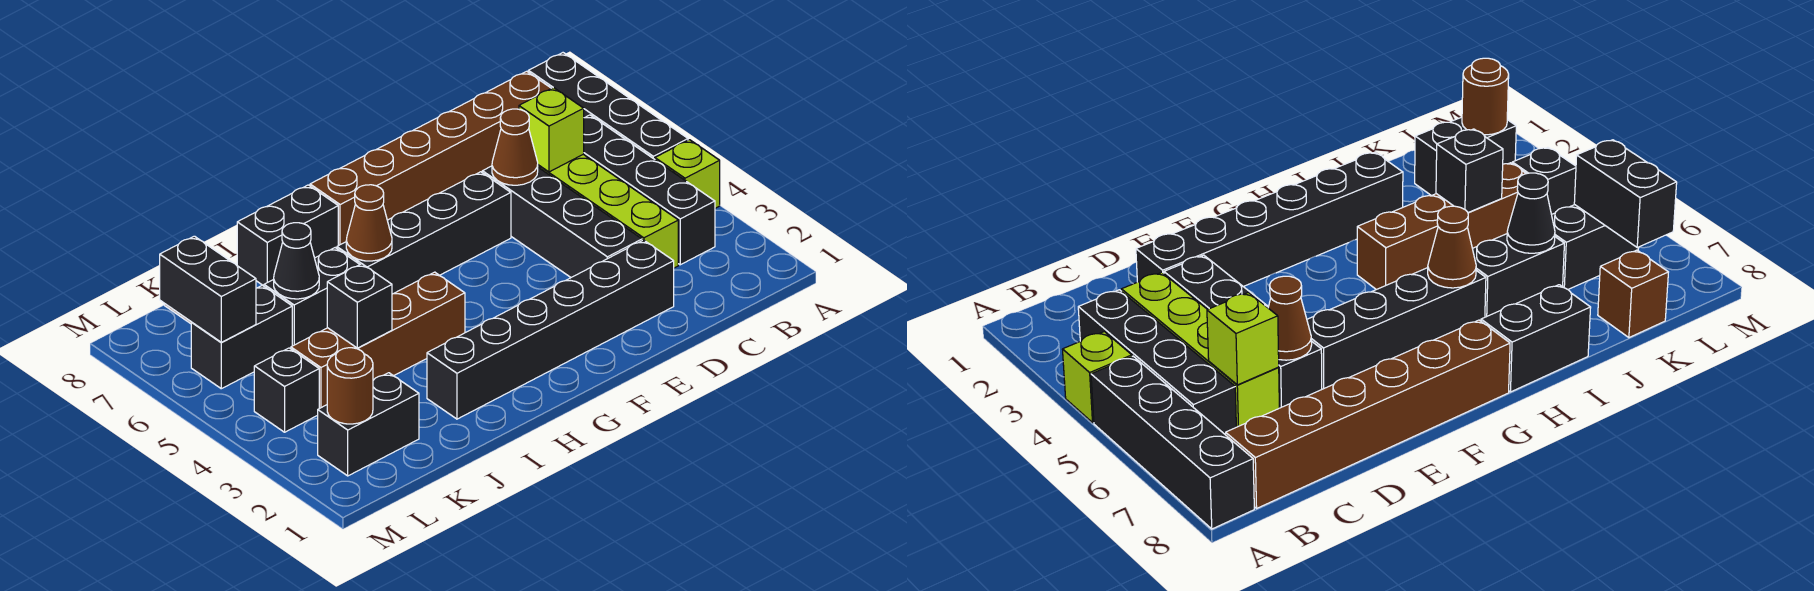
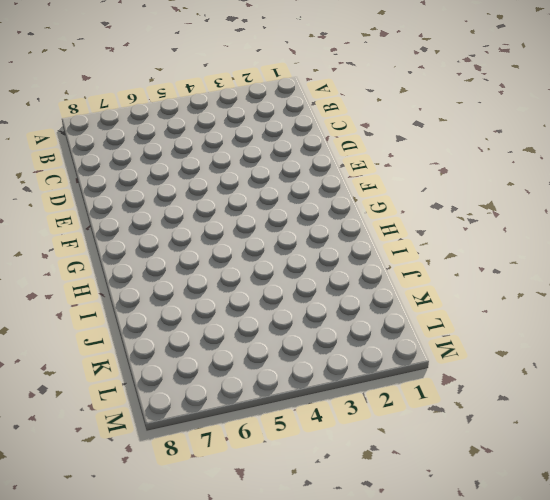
none -> lime brick A4 level 1
none -> black brick A5:A8 level 1
none -> black brick B3:B6 level 1

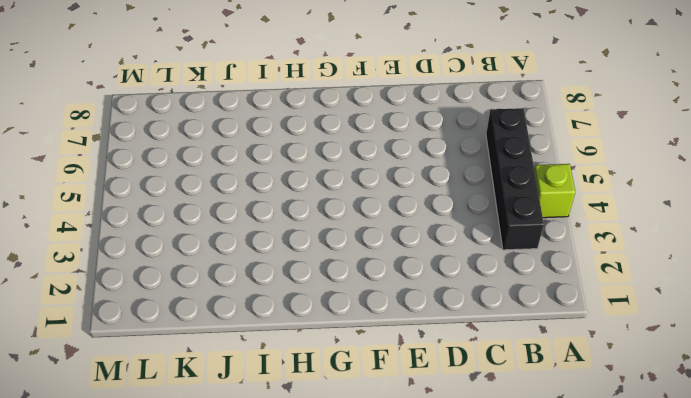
none -> black brick A5:A8 level 1
none -> brown brick B8:G8 level 1
none -> lime brick C3:C6 level 1

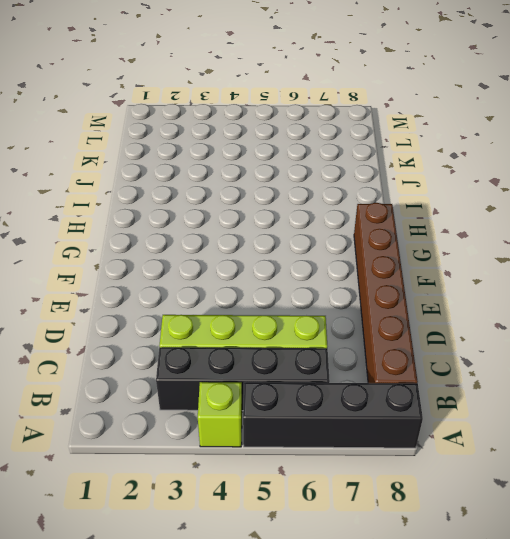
none -> black brick D2:I2 level 1
none -> black brick D3:D6 level 1
none -> black brick E6:H6 level 1

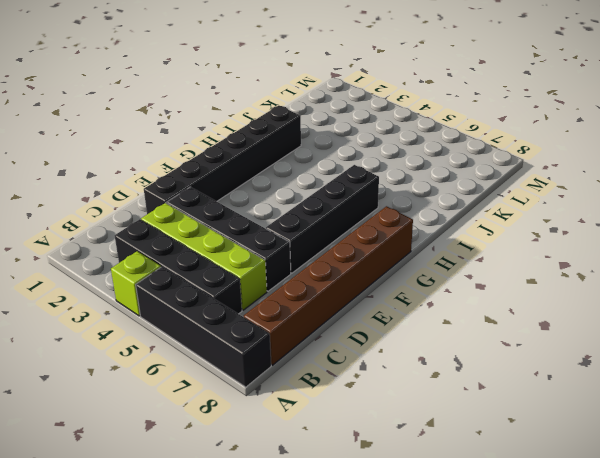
none -> brown brick H4:K4 level 1
none -> black brick H8:I8 level 1
none -> black brick I6:J6 level 1

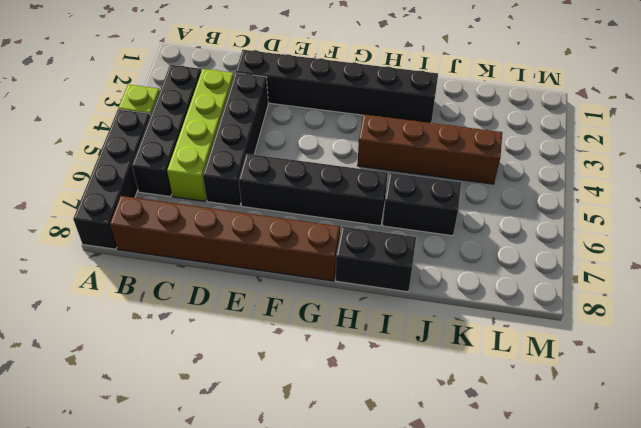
none -> black brick K2:L2 level 1
none -> black brick K6:L6 level 1
none -> brown brick K8 level 1

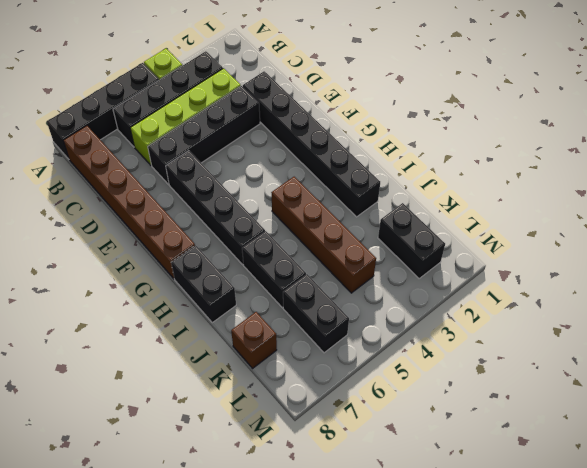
none -> black brick L4 level 1
none -> lime brick C6 level 2
none -> brown cone D6 level 2

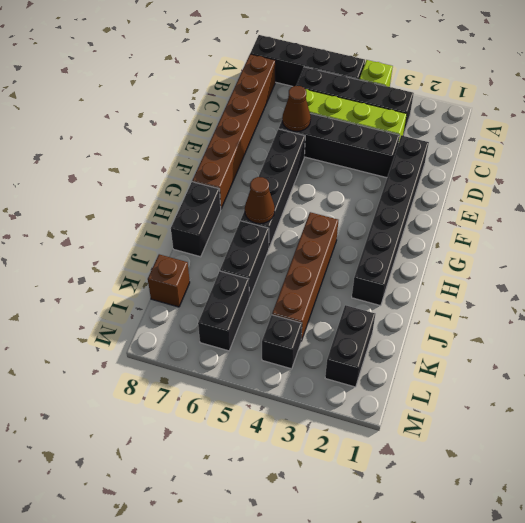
none -> lime brick C6 level 2
none -> black brick J4 level 2
none -> black cone J6 level 2

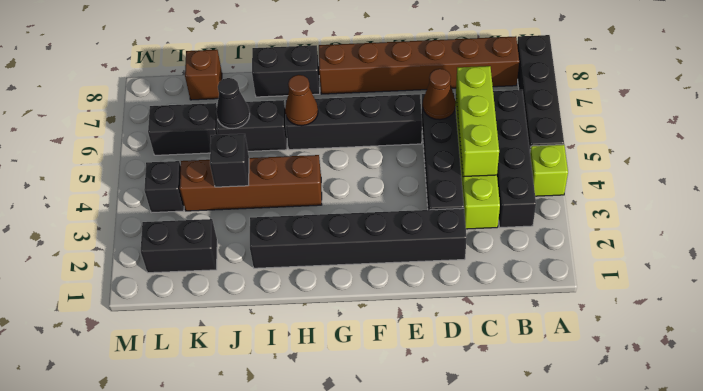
lime brick C4:C6 level 2 -> lime brick C6 level 2
none -> brown round brick L2 level 2
none -> black brick L6:L7 level 2

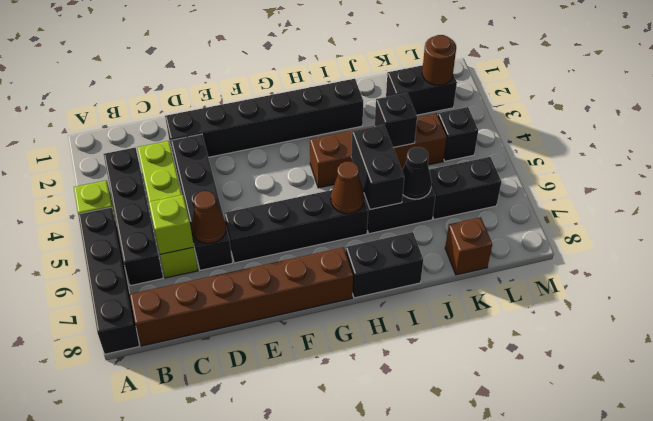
black brick I5:I6 level 2 -> black brick L6:L7 level 2

